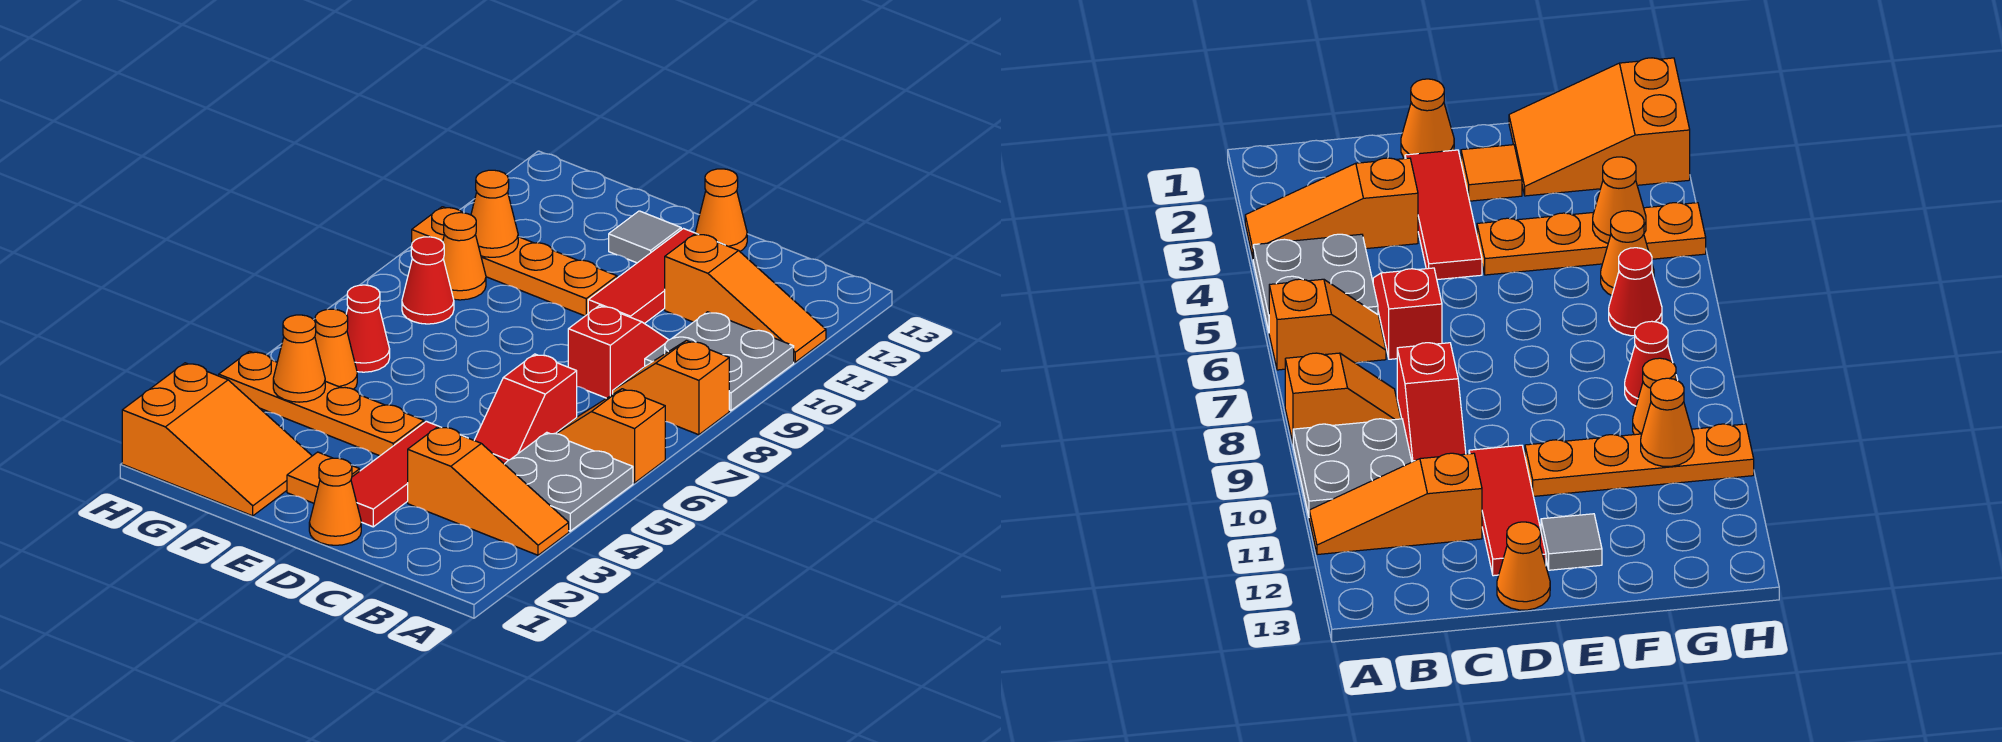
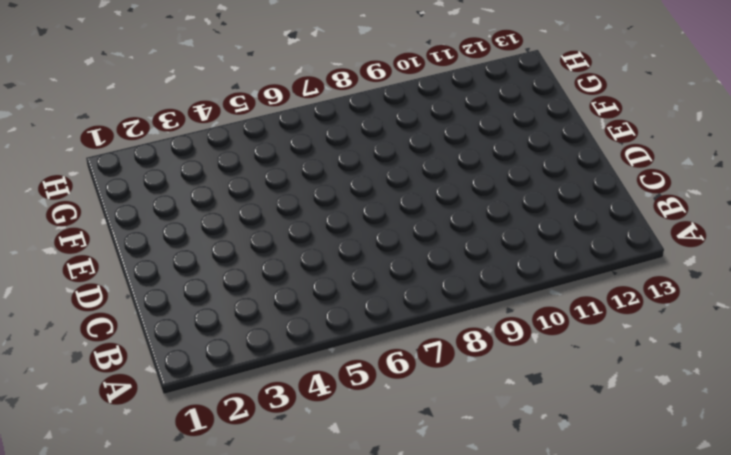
none -> orange slope A3:C3 level 1 top C
none -> grey plate A4:B5 level 1
none -> orange slope A6:B6 level 1 top A

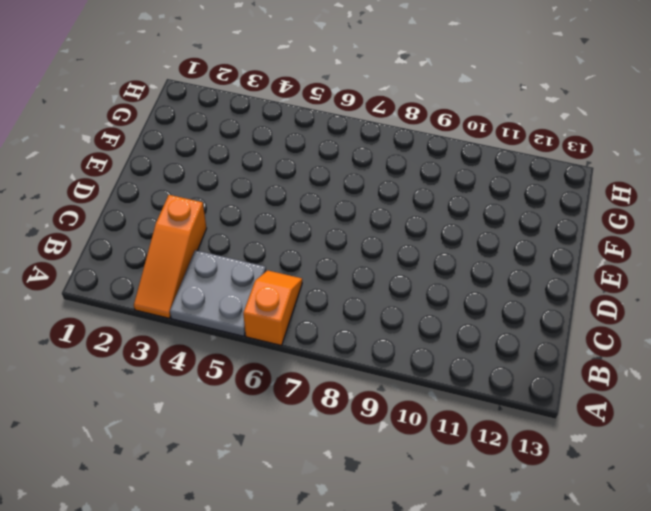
none -> orange slope A8:B8 level 1 top A
none -> grey plate A9:B10 level 1
none -> orange slope A11:C11 level 1 top C

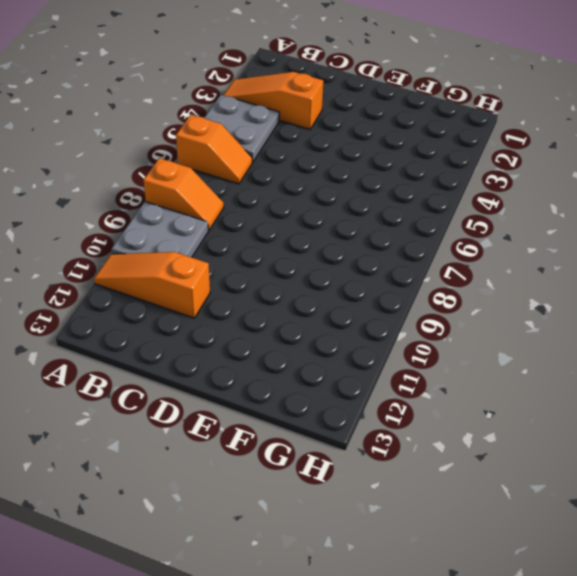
none -> red slope C5:C6 level 1 top 6
none -> red slope C8:C9 level 1 top 8
none -> orange cone D1 level 1

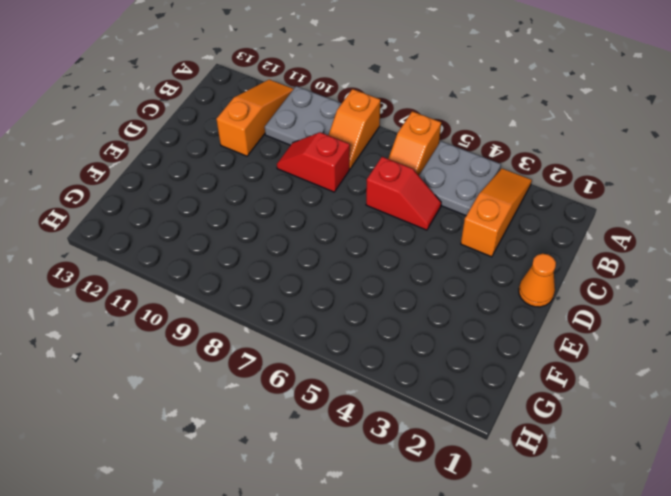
none -> red tile D2:D4 level 1
none -> red tile D10:D12 level 1
none -> orange cone D13 level 1

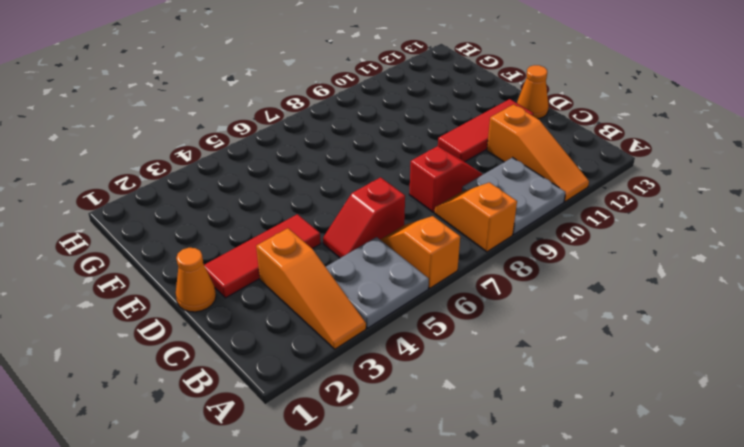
none -> orange tile E2 level 1
none -> orange plate E4:H4 level 1
none -> orange plate E10:H10 level 1

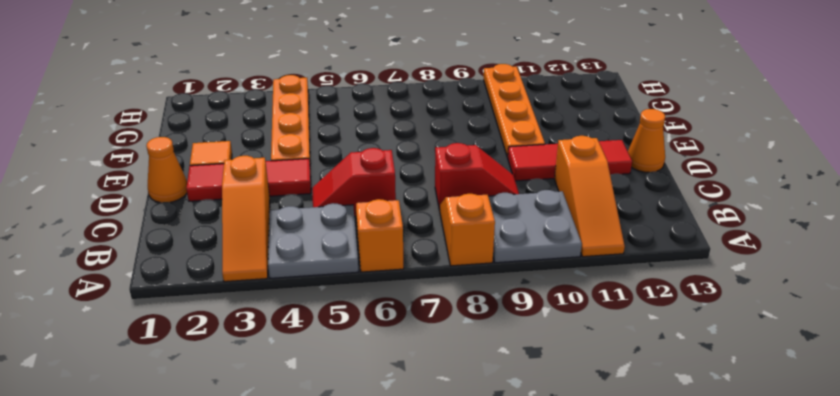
none -> grey tile E12 level 1
none -> orange slope F1:H2 level 1 top H
none -> orange cone G5 level 1

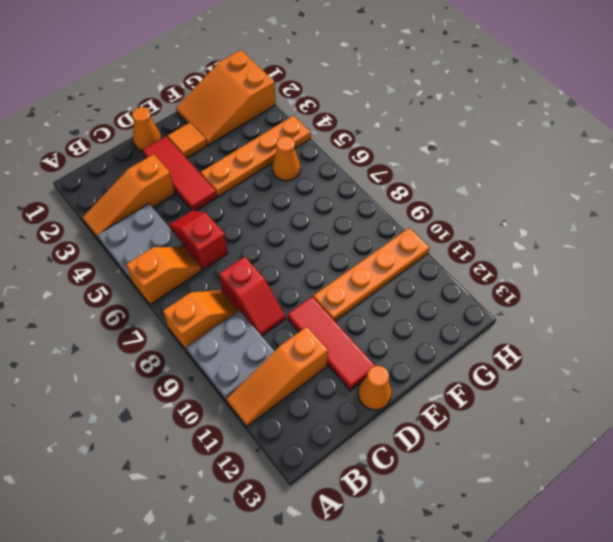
none -> grey tile E12 level 1
none -> red cone G6 level 1
none -> red cone G8 level 1

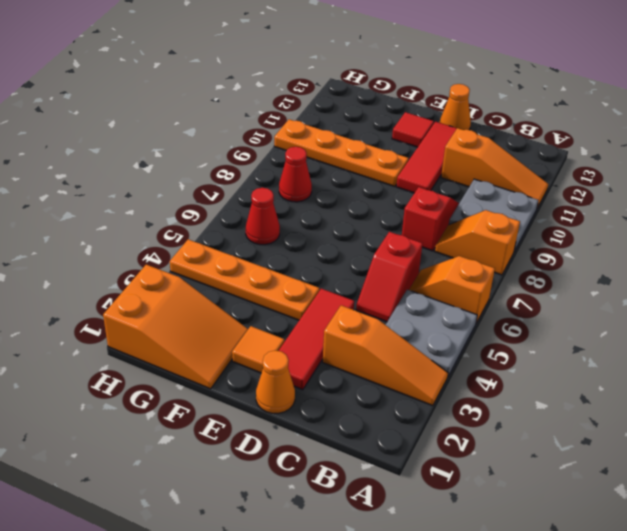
red tile E12 level 1 -> grey tile E12 level 1
none -> orange cone G5 level 1
none -> orange cone G9 level 1
none -> orange cone G4 level 2

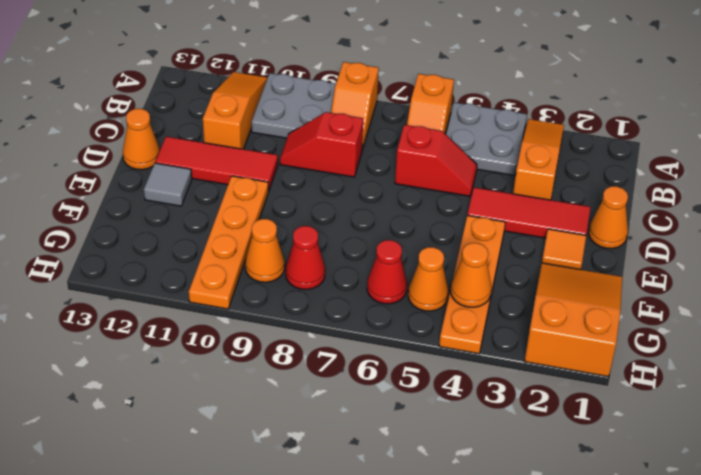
none -> orange cone G10 level 2

